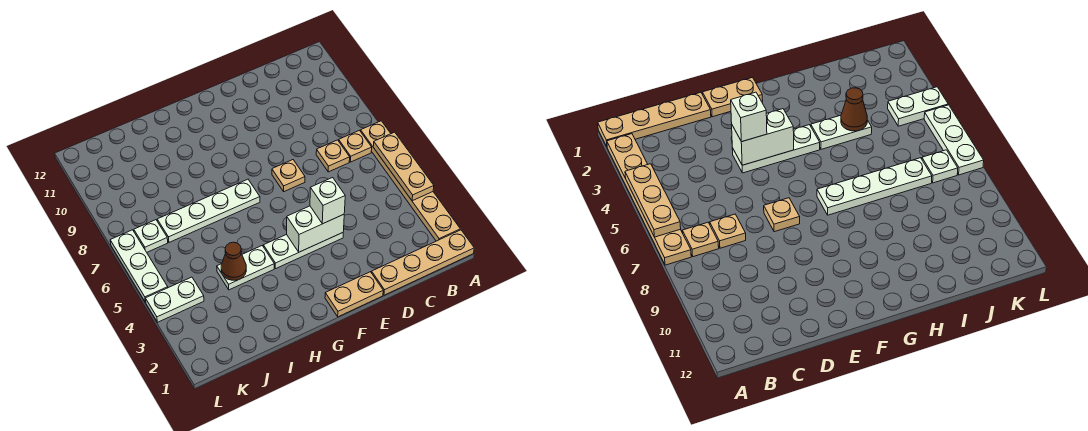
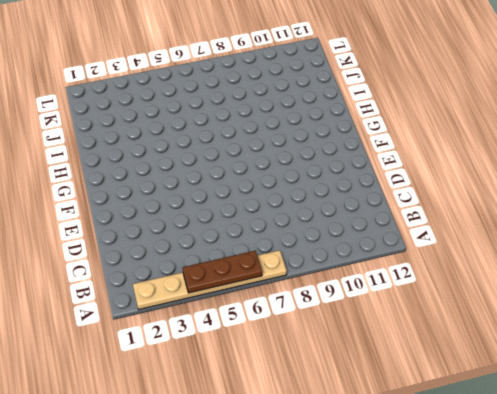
brown plate A4:A6 level 2 -> tan plate A4:A6 level 2
none -> tan plate A1:D1 level 1
none -> tan plate B7 level 1
none -> tan plate C7 level 1

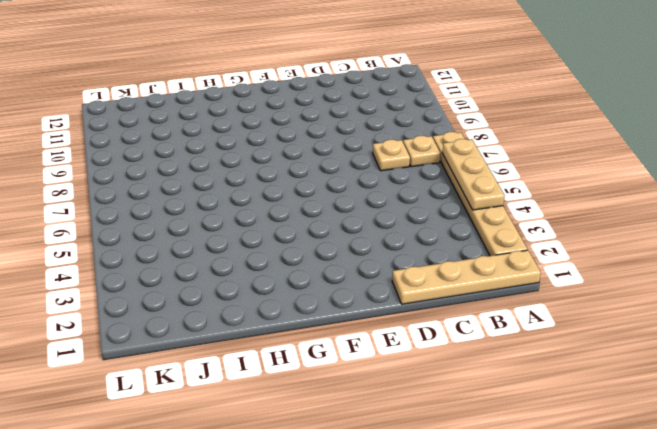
none -> tan plate E1:F1 level 1
none -> white plate E4:G4 level 1
none -> tan plate E7 level 1

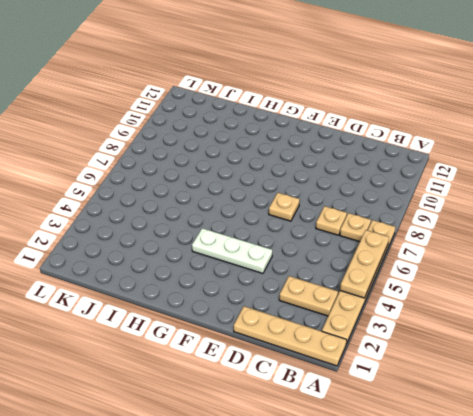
tan plate B3:C3 level 1 -> tan plate E1:F1 level 1
none -> white plate G7:J7 level 1
none -> white plate H4:I4 level 1
none -> white plate K4:L4 level 1

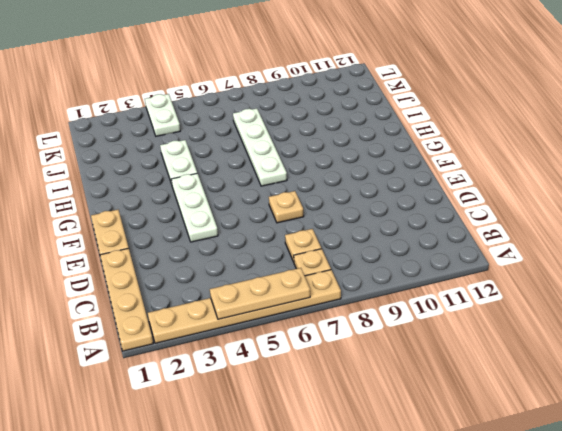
none -> white plate K7 level 1
none -> white plate L5:L7 level 1
none -> white brick E4:F4 level 2

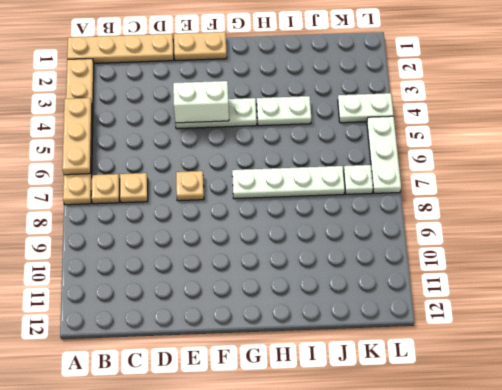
none -> brown cone I4 level 2
none -> white brick E4 level 3

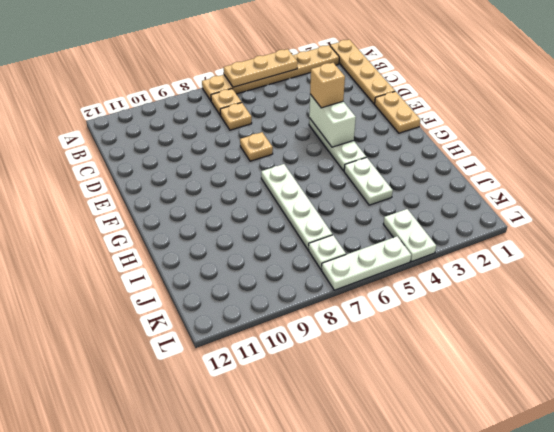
tan brick E4 level 3 -> white brick E4 level 3
none -> brown cone I4 level 2

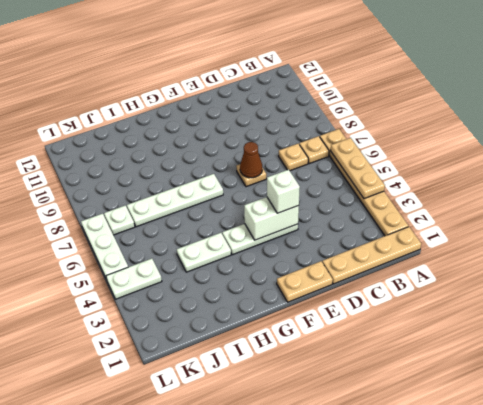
brown cone E7 level 2 -> brown cone I4 level 2

